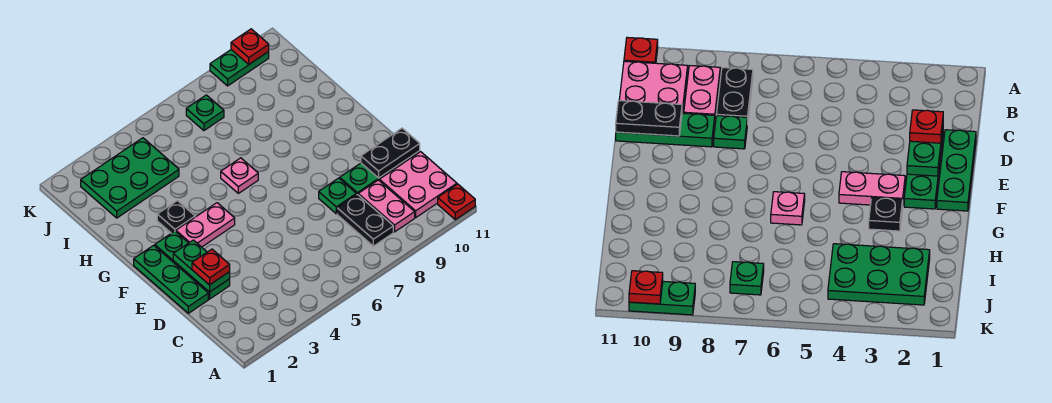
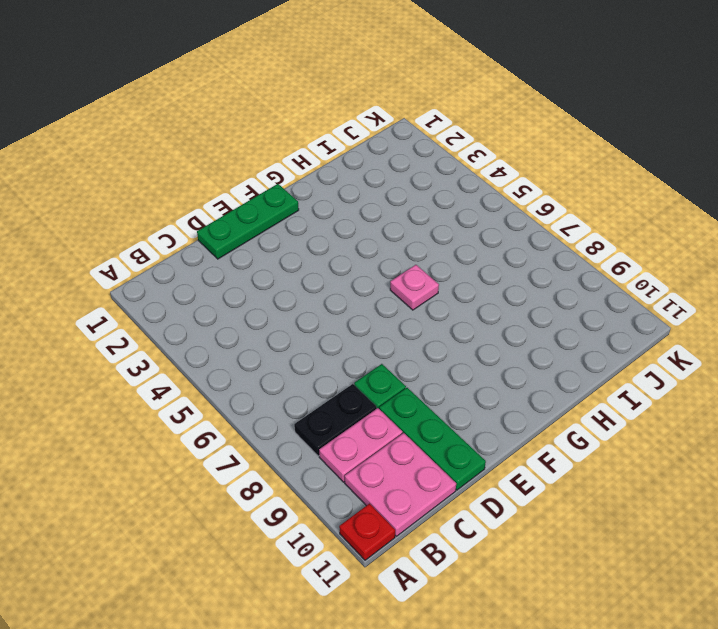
none -> green plate D2:F2 level 1
none -> pink plate F3:F4 level 1
none -> black plate G3 level 1

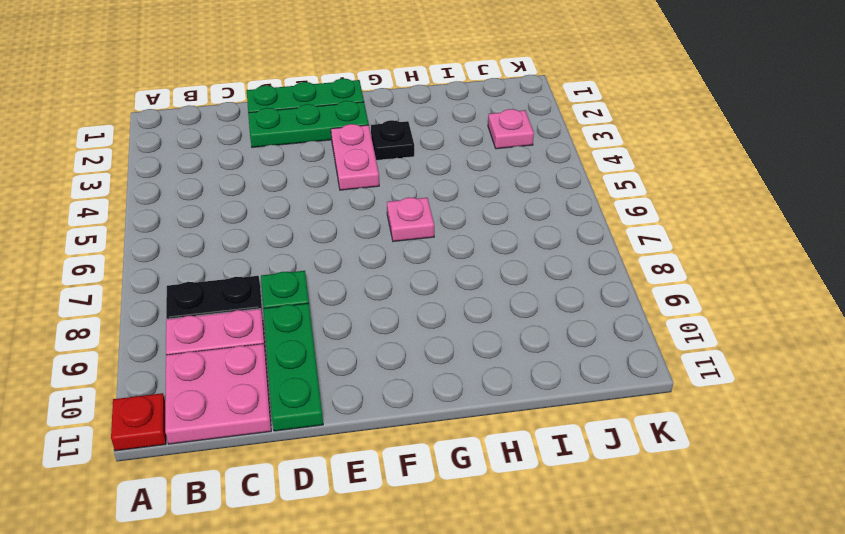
pink plate J3 level 1 -> green plate I2:J4 level 1
none -> green plate J7 level 1
none -> green plate K9:K10 level 1
none -> green plate D2:E2 level 2

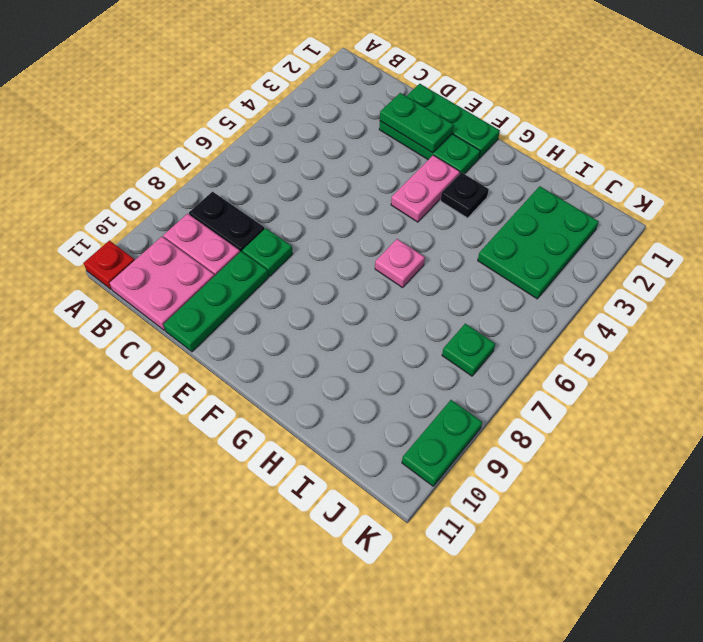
none -> black plate D10:D11 level 2
none -> red plate K10 level 2
none -> red plate D2 level 3

